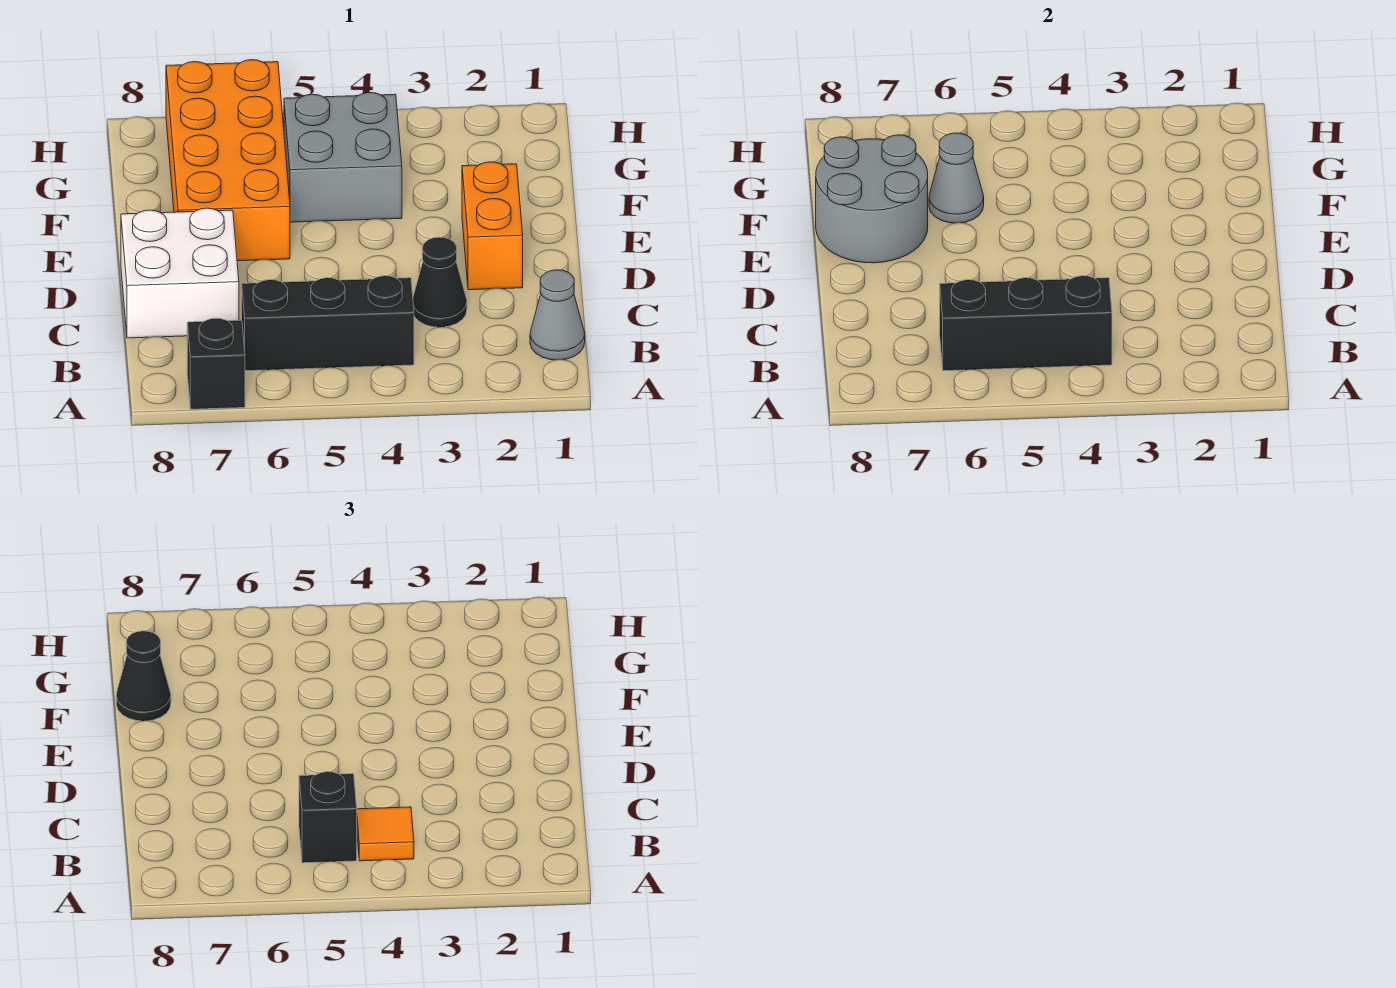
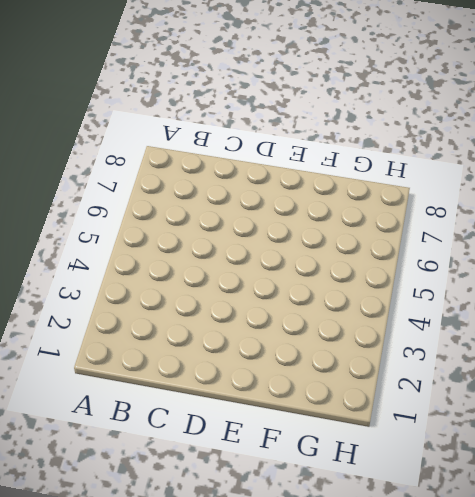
none -> black brick A7 level 1
none -> grey cone B1 level 1
none -> black brick B4:B6 level 1

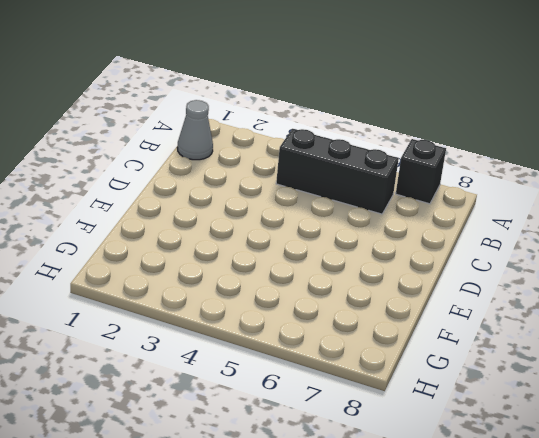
none -> black cone C3 level 1
none -> white brick C7:D8 level 1
none -> orange brick D2:E2 level 1

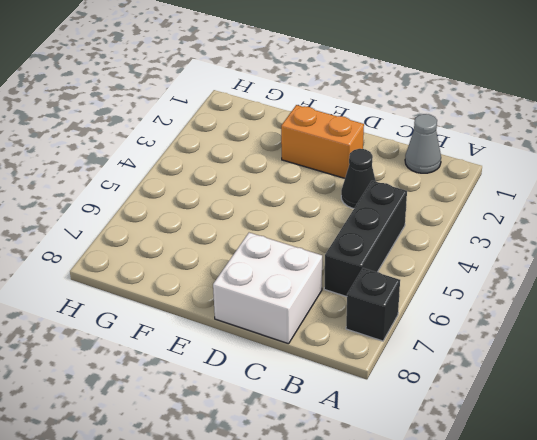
none -> orange brick E6:H7 level 1
none -> grey brick F4:G5 level 1
none -> black brick B4:B6 level 2

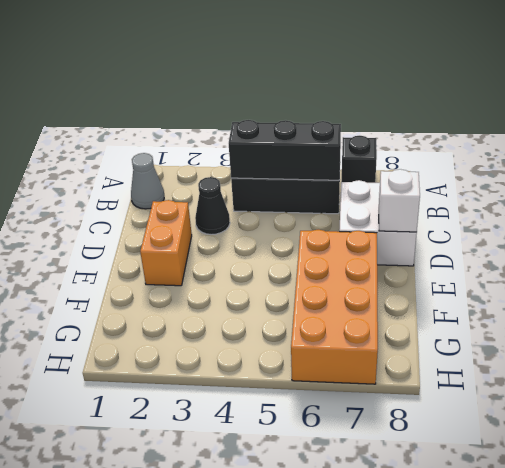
white brick D8 level 2 -> none
none -> grey brick F4:G5 level 1
none -> grey round brick E7:F8 level 2
none -> grey cone F6 level 2

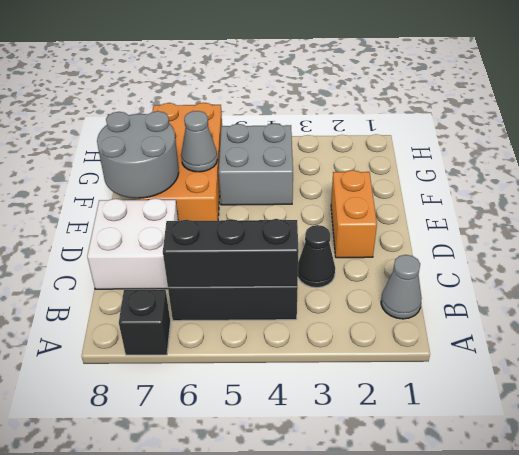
none -> orange tile B4 level 3
none -> black brick B5 level 3
none -> black cone F8 level 3

